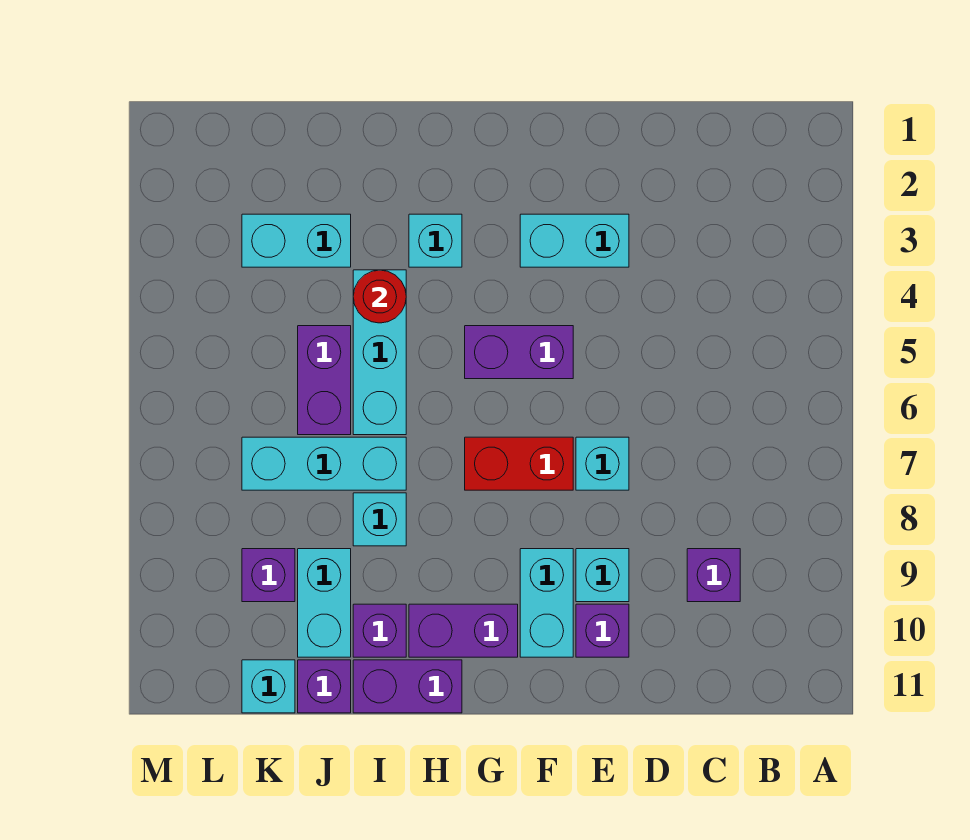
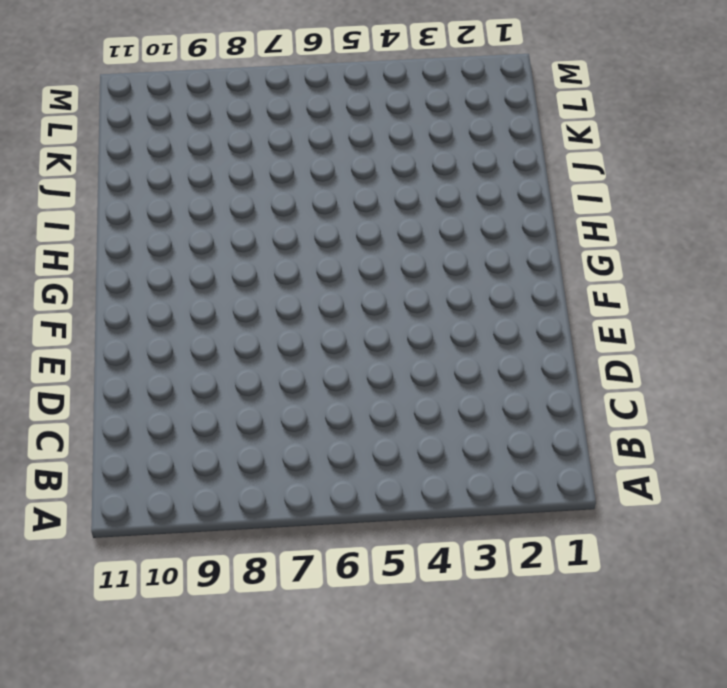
none -> purple brick C9 level 1
none -> cyan brick E3:F3 level 1
none -> cyan brick E7 level 1

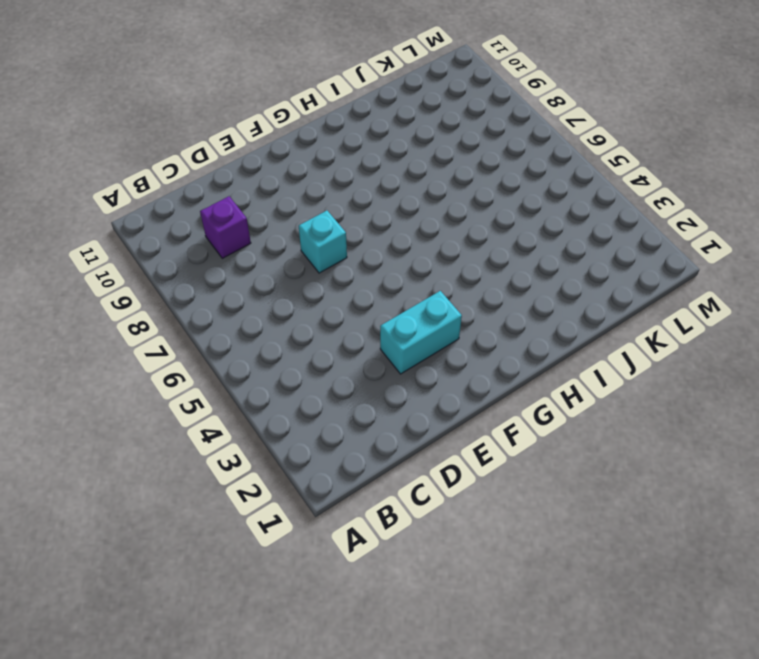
none -> cyan brick E9 level 1
none -> purple brick E10 level 1
none -> purple brick F5:G5 level 1

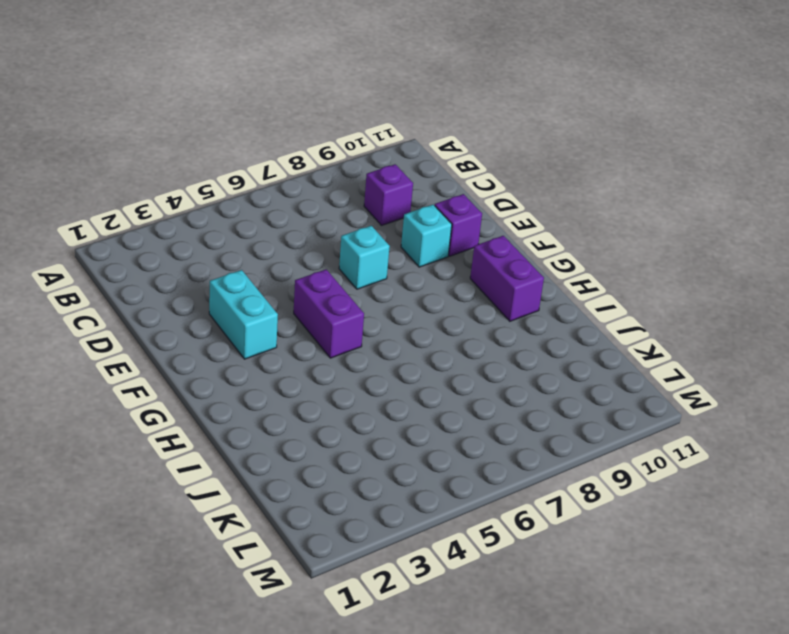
none -> red brick F7:G7 level 1
none -> cyan brick F9:F10 level 1
none -> cyan brick H3 level 1

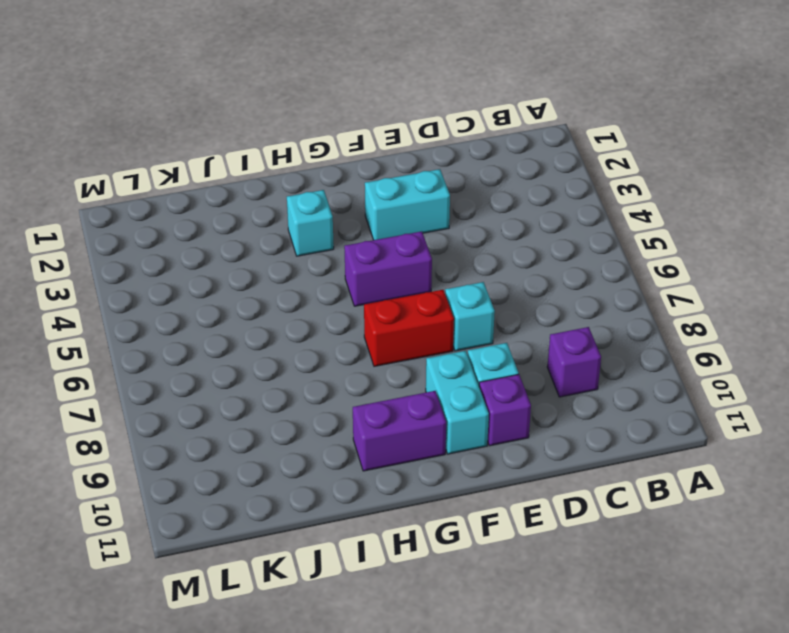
none -> purple brick H11:I11 level 1
none -> cyan brick I4:I6 level 1
none -> cyan brick I7:K7 level 1

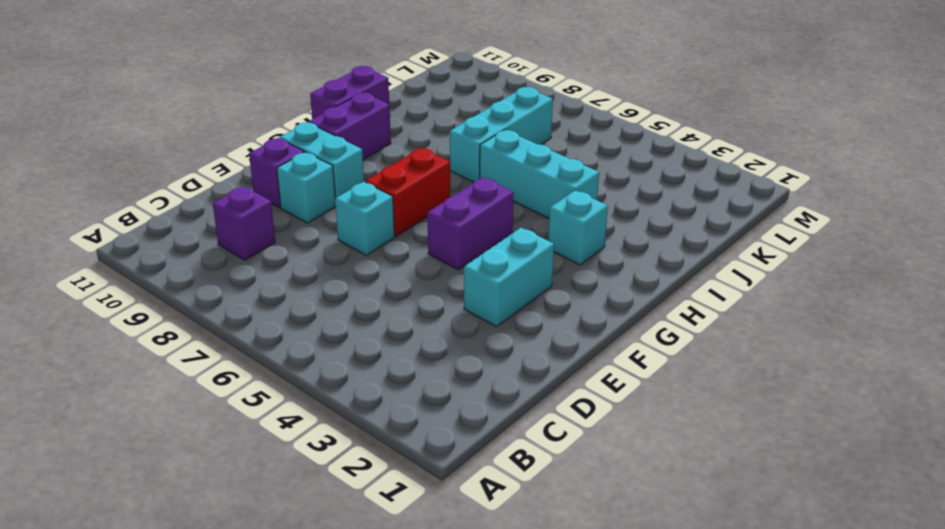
none -> cyan brick I8 level 1
none -> purple brick I10 level 1
none -> cyan brick J3:K3 level 1

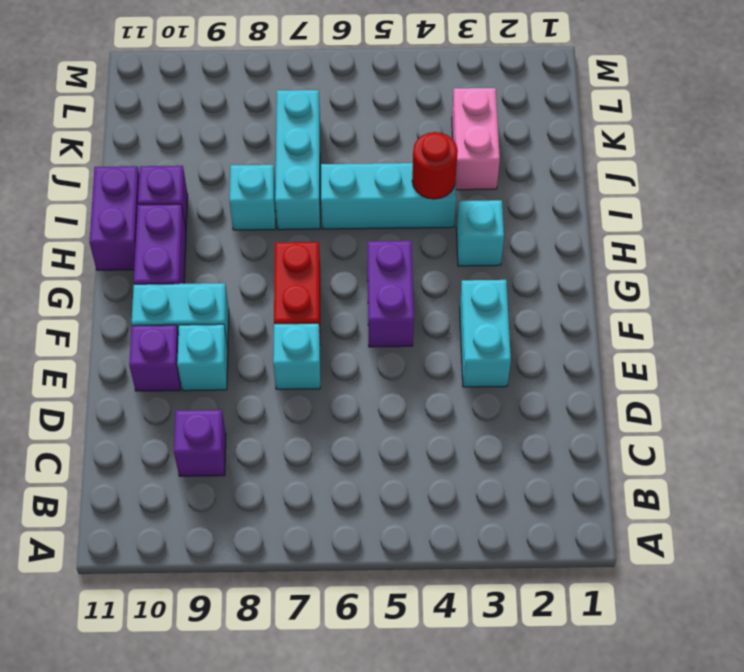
pink brick J3:K3 level 1 -> cyan brick J3:K3 level 1
none -> purple brick J5:J6 level 1
none -> cyan brick J9:J10 level 1
none -> purple brick J11 level 1

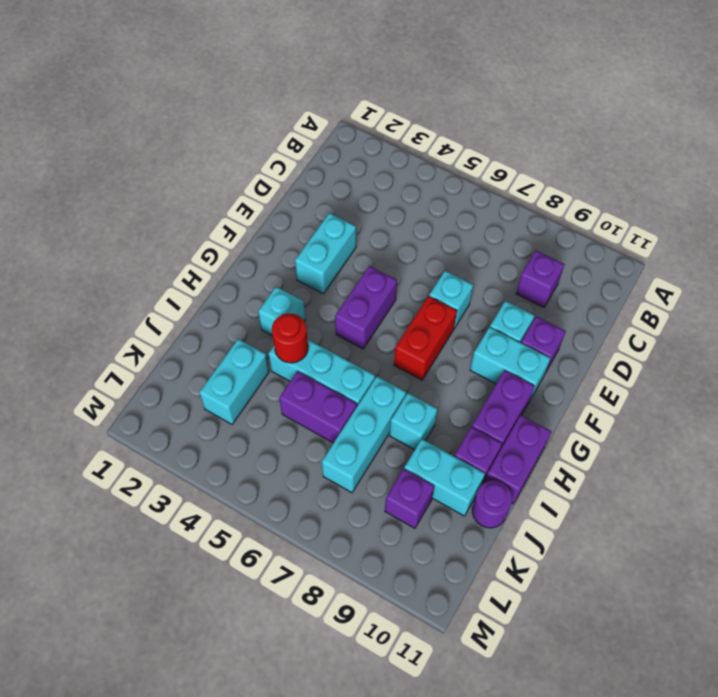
purple round brick J11 level 1 -> purple brick J11 level 1
none -> cyan brick K11 level 1

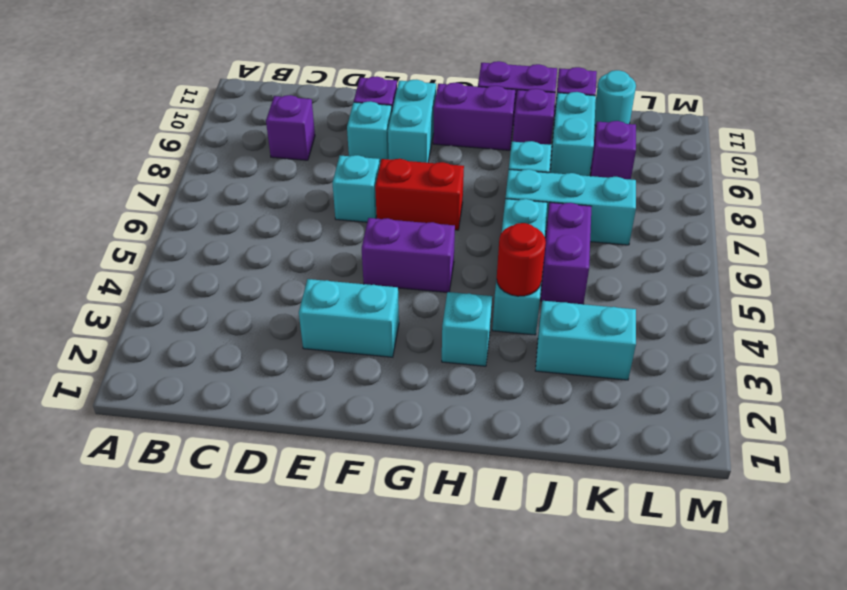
cyan round brick K11 level 1 -> cyan brick K11 level 1

